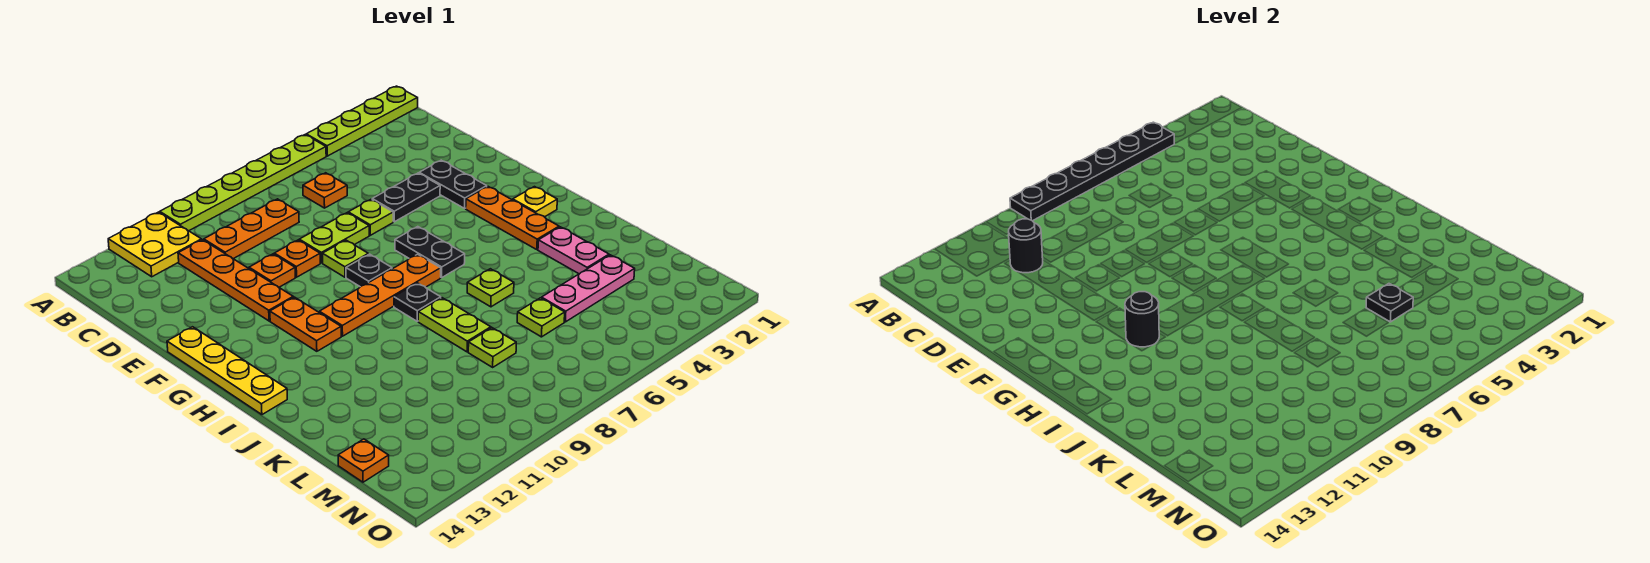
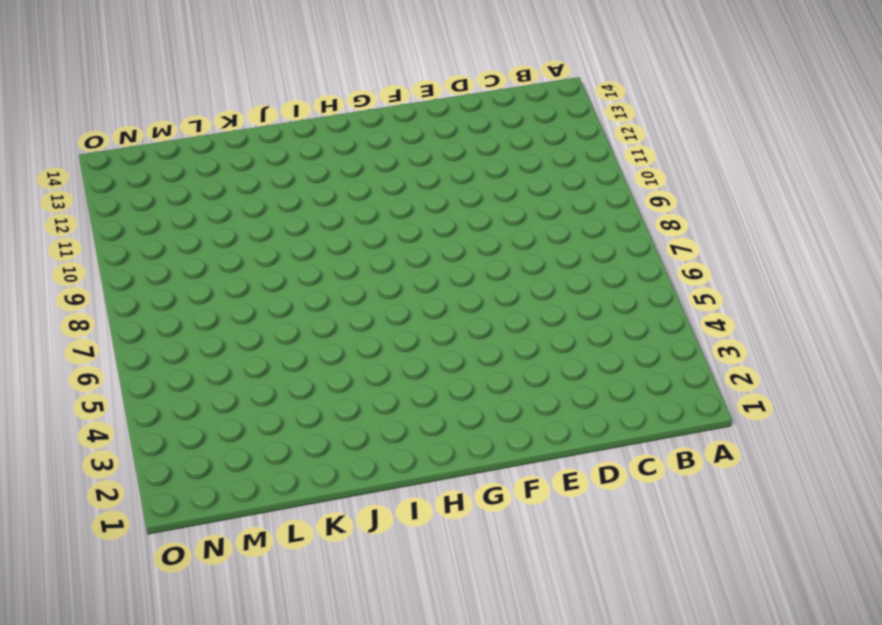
none -> lime plate A1:A4 level 1
none -> lime plate A5:A10 level 1
none -> yellow plate A11:B12 level 1
none -> orange plate C6 level 1

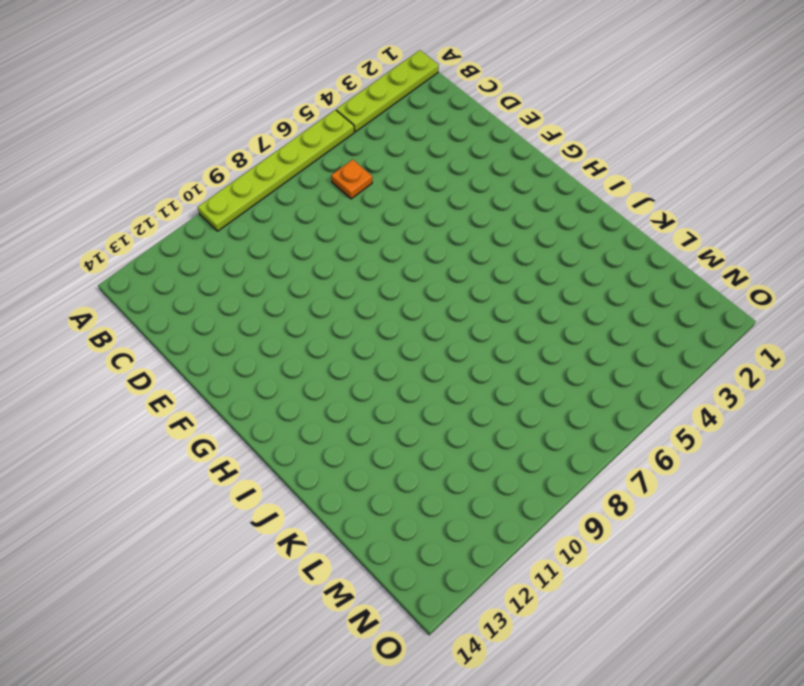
none -> yellow plate A11:B12 level 1
none -> orange plate C8:C10 level 1
none -> orange plate C11:F11 level 1
none -> black plate E3:F3 level 1

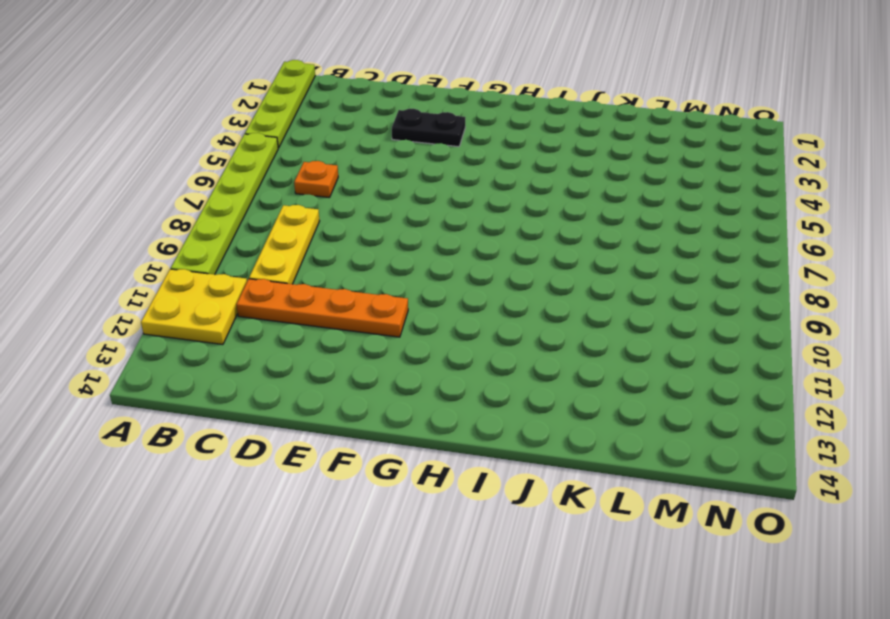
yellow plate C8:C10 level 1 -> orange plate C8:C10 level 1
none -> black plate E4:E5 level 1
none -> lime plate E6 level 1
none -> lime plate E7:E8 level 1
none -> orange plate E9 level 1

